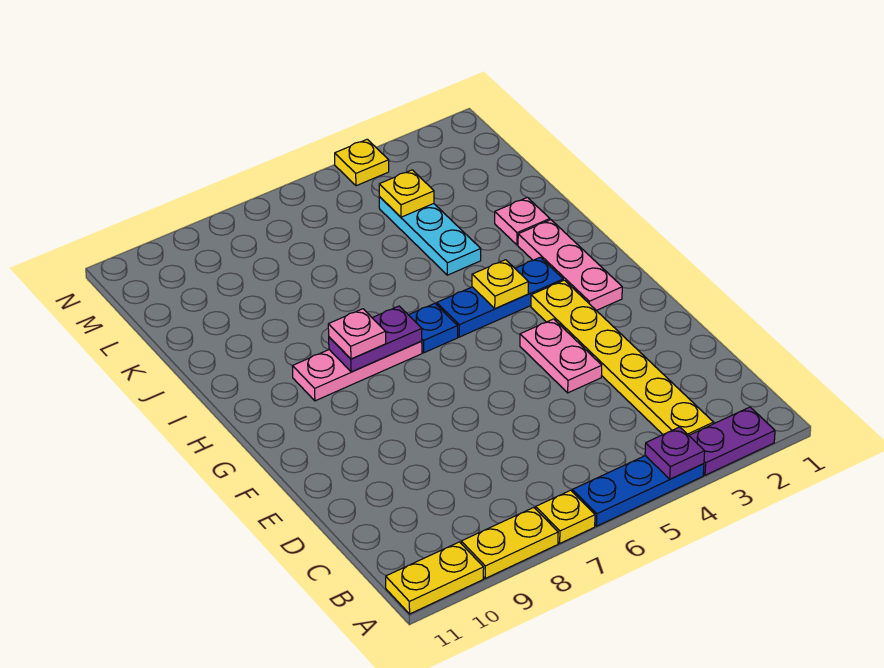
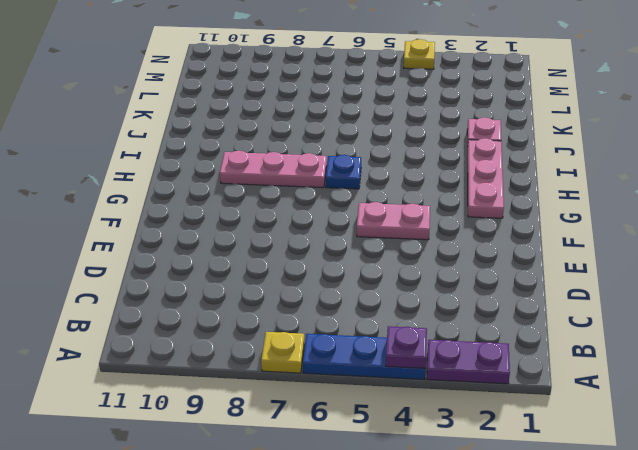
pink plate F4:F5 level 1 -> pink plate E4:F4 level 1
none -> yellow plate A8:A9 level 1
none -> yellow plate A10:A11 level 1
none -> yellow plate B3:G3 level 1

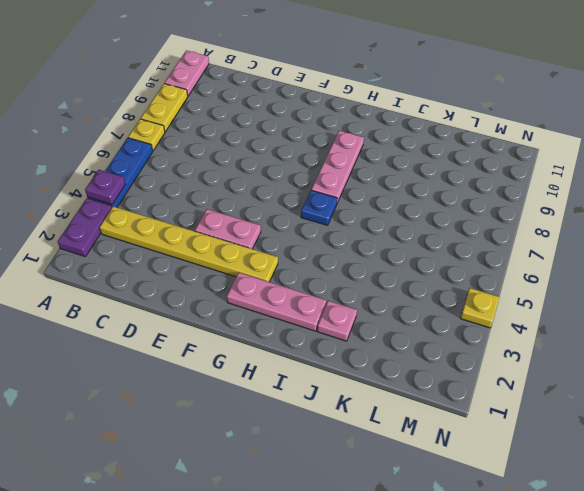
pink plate A10:A11 level 1 -> yellow plate A10:A11 level 1
none -> blue plate H3:H5 level 1
none -> cyan plate J4:L4 level 1
none -> yellow plate H4 level 2

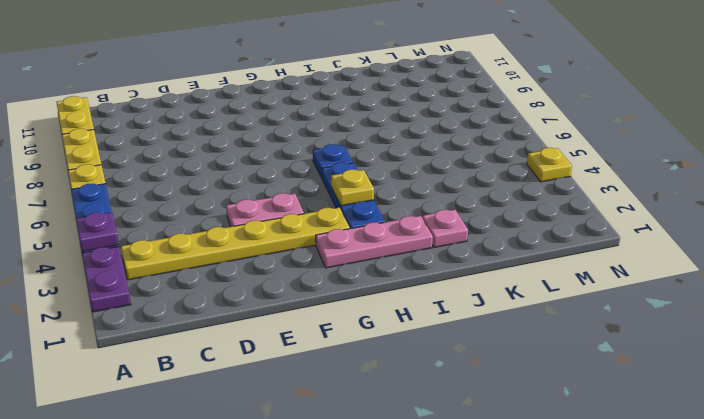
none -> pink plate H7:H9 level 1
none -> cyan plate J4:L4 level 1
none -> purple plate H7:H8 level 2

